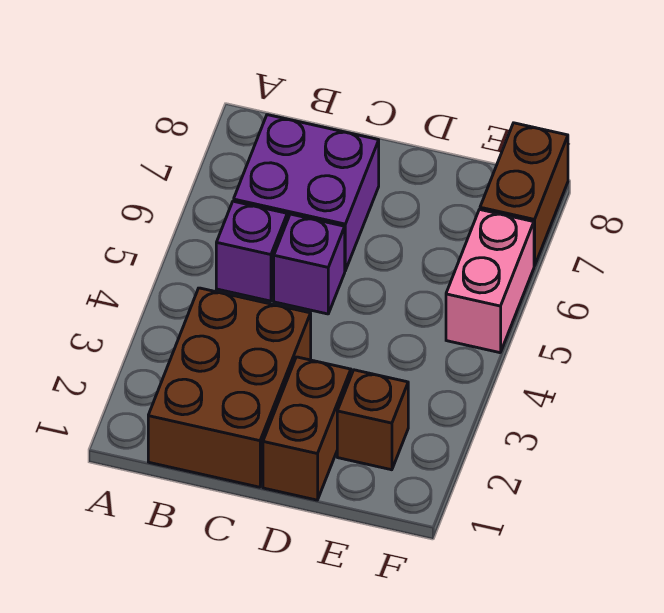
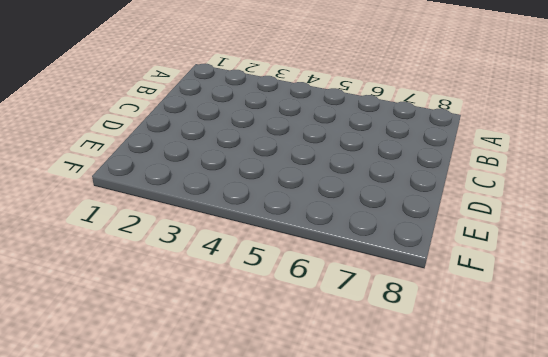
none -> brown brick B1:C3 level 1
none -> purple brick B5 level 1

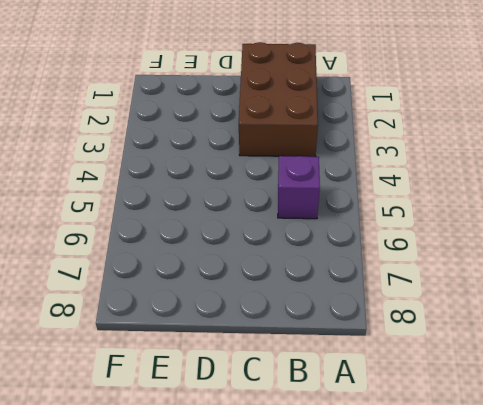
none -> purple brick B6:C7 level 1
none -> purple brick C5 level 1

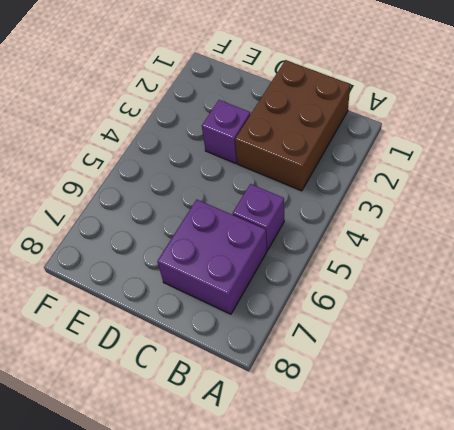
purple brick D3 level 1 -> purple brick C5 level 1
none -> brown brick D1:D2 level 1
none -> brown brick E2 level 1

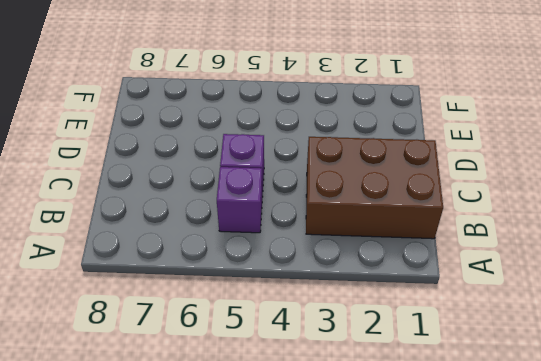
none -> purple brick B6:C7 level 1
none -> brown brick D1:D2 level 1

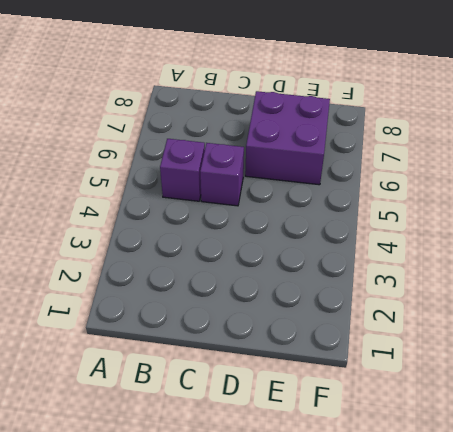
purple brick D6:E7 level 1 -> purple brick B6:C7 level 1
none -> brown brick B1:C3 level 1
none -> brown brick D1:D2 level 1

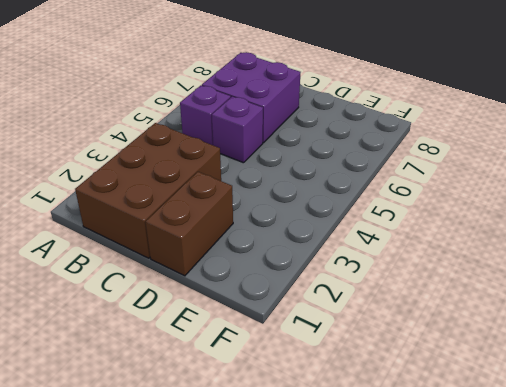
none -> brown brick E2 level 1
none -> pink brick F5:F6 level 1

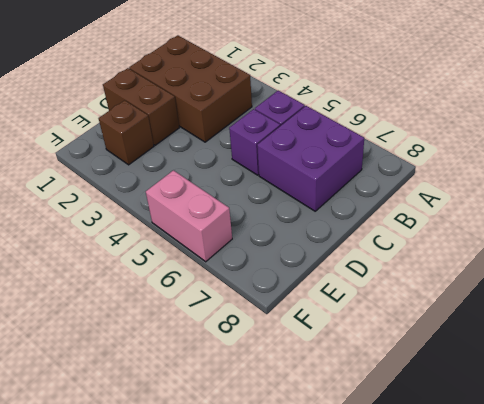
none -> brown brick F7:F8 level 1

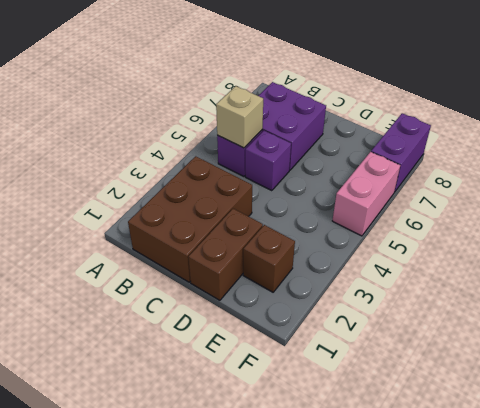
tan brick B5 level 2 -> none
purple brick F7:F8 level 1 -> brown brick F7:F8 level 1

